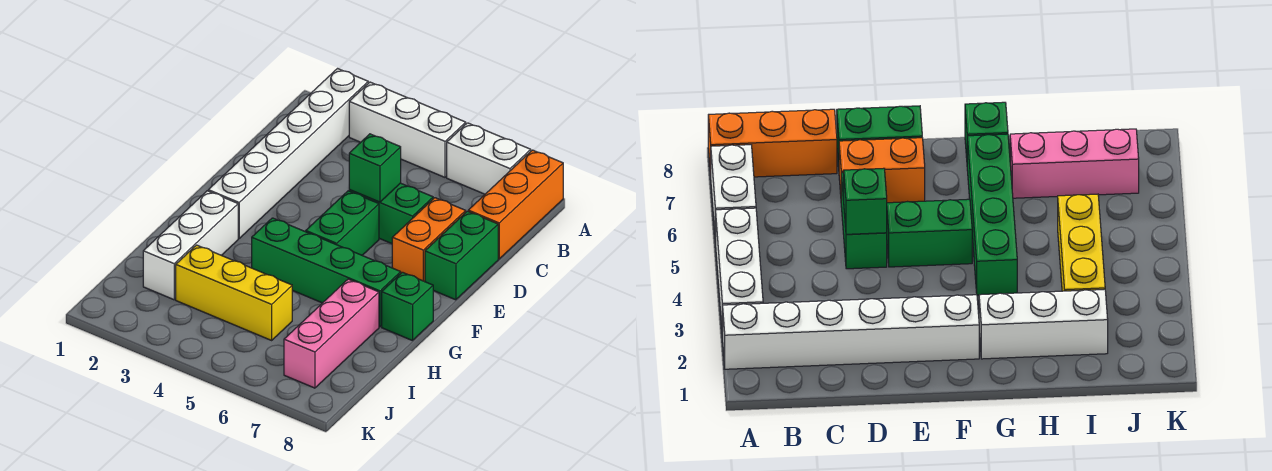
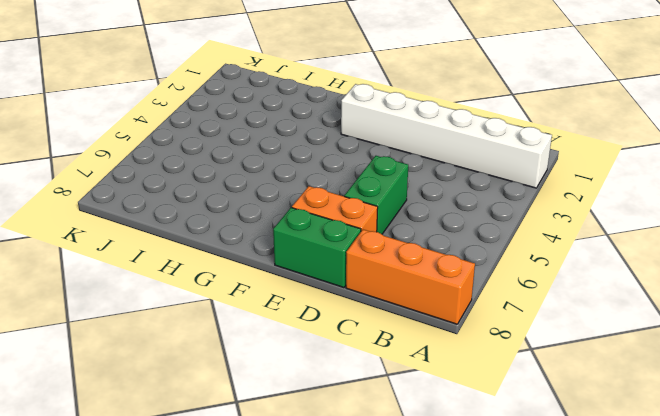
none -> white brick A3:A5 level 1
none -> white brick A6:A7 level 1
none -> green brick E5:F5 level 1

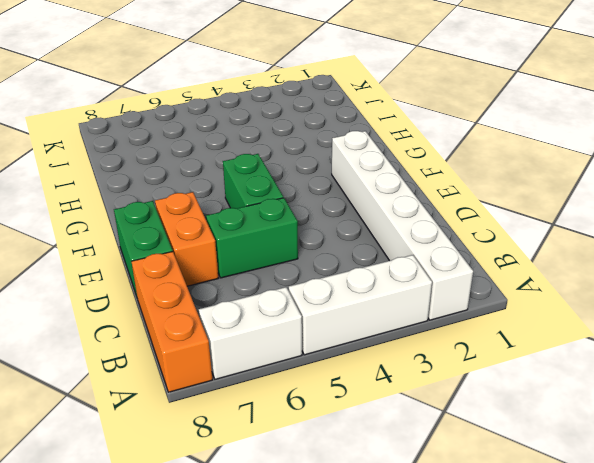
none -> white brick G2:I2 level 1
none -> green brick G4:G7 level 1
none -> green brick G8 level 1

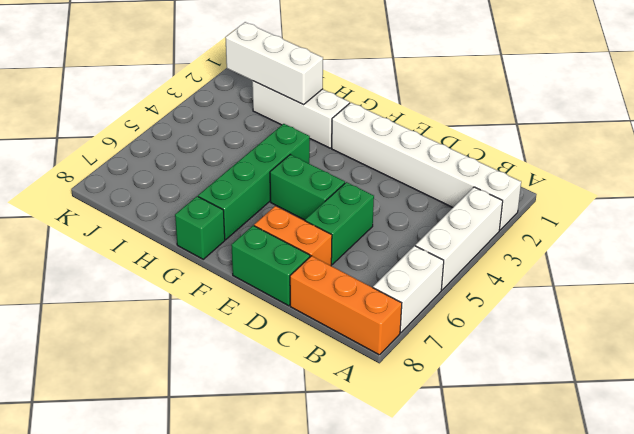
white brick H2:J2 level 2 -> none
none -> pink brick H7:J7 level 1
none -> yellow brick I3:I5 level 1
none -> green brick D5 level 2

